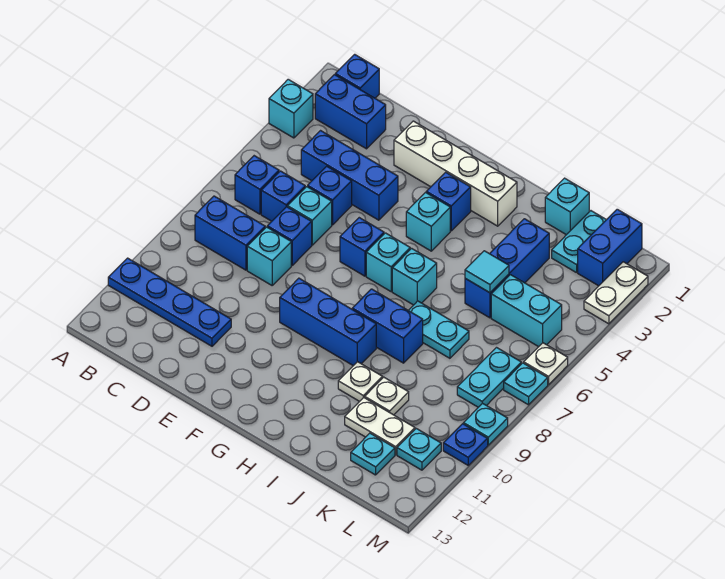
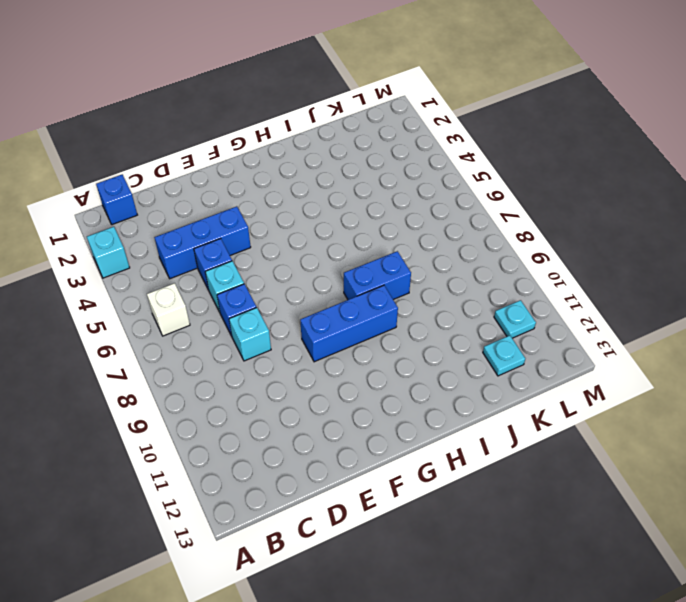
white brick B6 level 1 -> blue brick B6 level 1
none -> blue plate A11:D11 level 1
none -> blue brick B2:C2 level 1
none -> blue brick B8:C8 level 1
none -> blue brick C6 level 1

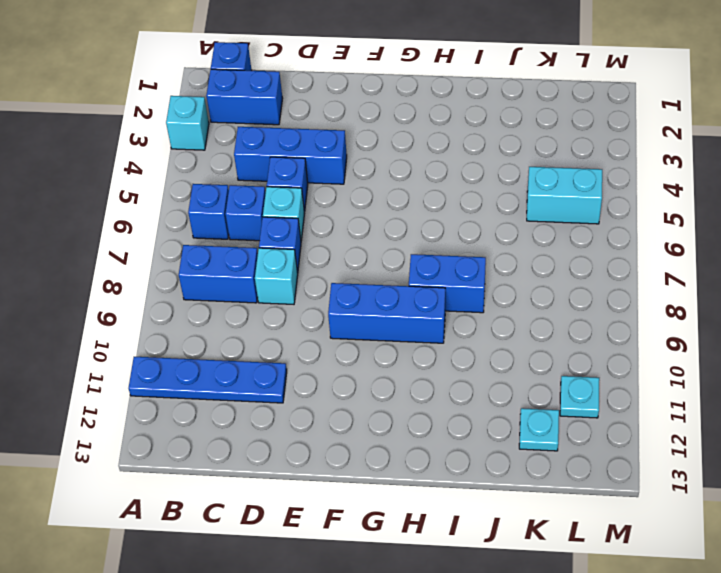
none -> white brick E2:H2 level 1
none -> blue brick F6 level 1
none -> blue brick G3 level 1
none -> cyan brick G4 level 1

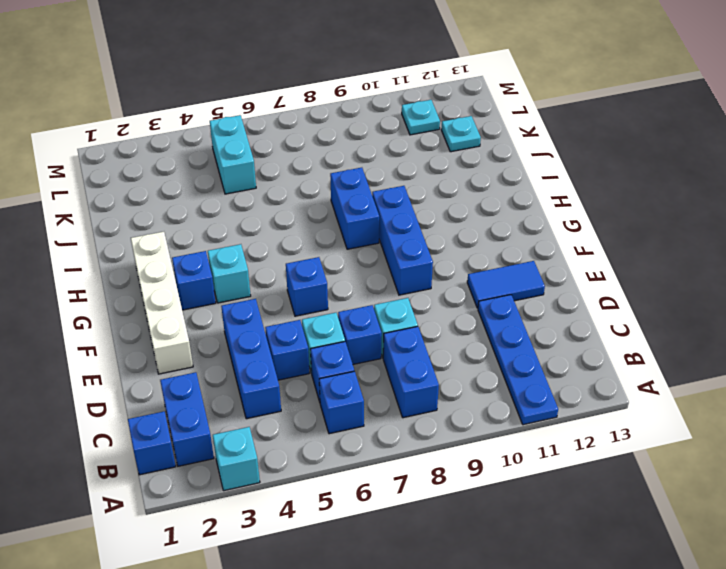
blue tile E11:E12 level 1 -> none
none -> cyan brick G6 level 1
none -> cyan brick H6 level 1
none -> cyan plate I7:J7 level 1
none -> white plate I10 level 1

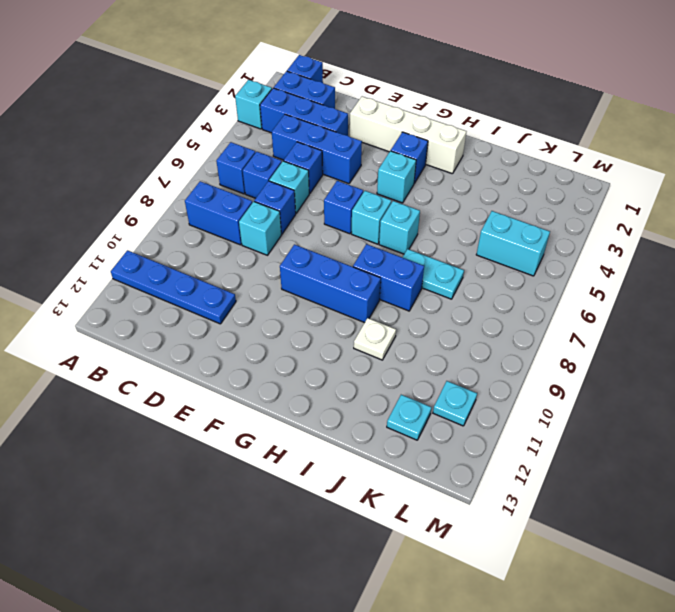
blue brick B3:D3 level 1 -> blue brick J3:J5 level 1
none -> cyan brick J1 level 1
none -> white plate J10 level 1
none -> white plate J11:K11 level 1
none -> cyan plate K1:K2 level 1

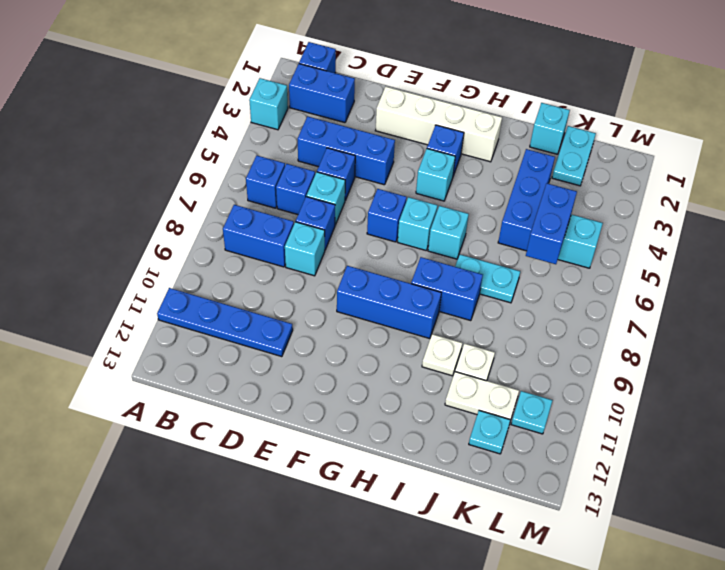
blue brick K5:K6 level 2 -> blue brick L1:L2 level 1
none -> cyan plate L7:L8 level 1
none -> white plate M2:M3 level 1
none -> white plate M6 level 1
none -> cyan plate M7 level 1

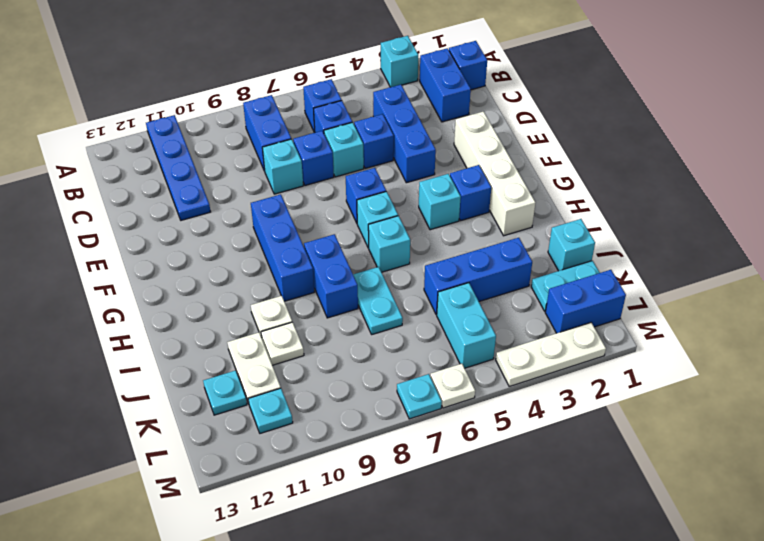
white plate M2:M4 level 1 -> white plate M2:M3 level 1
none -> cyan plate L7:L8 level 1
none -> cyan plate M9 level 1
none -> blue plate M10 level 1
none -> cyan tile J5 level 2

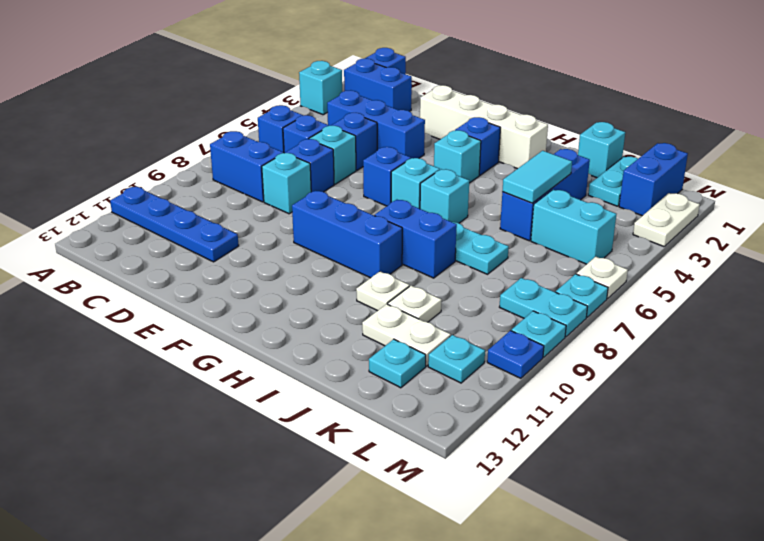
cyan tile J4:J5 level 2 -> cyan tile J5 level 2
cyan plate L8:M8 level 1 -> cyan plate L7:L8 level 1

